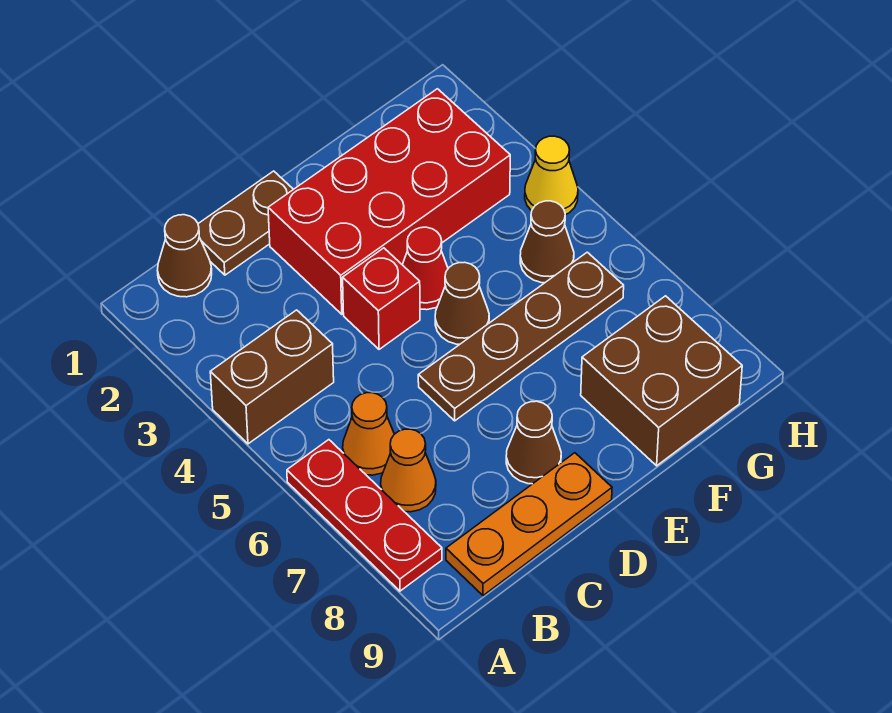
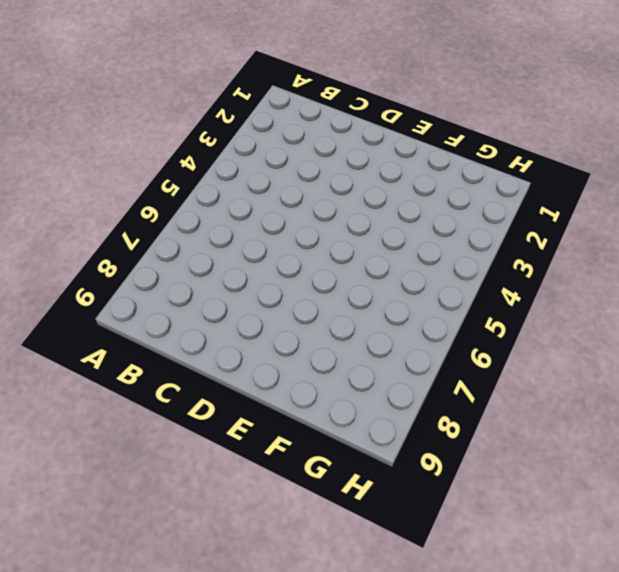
none -> brown brick A4:B4 level 1
none -> red plate A6:A8 level 1
none -> brown cone B1 level 1

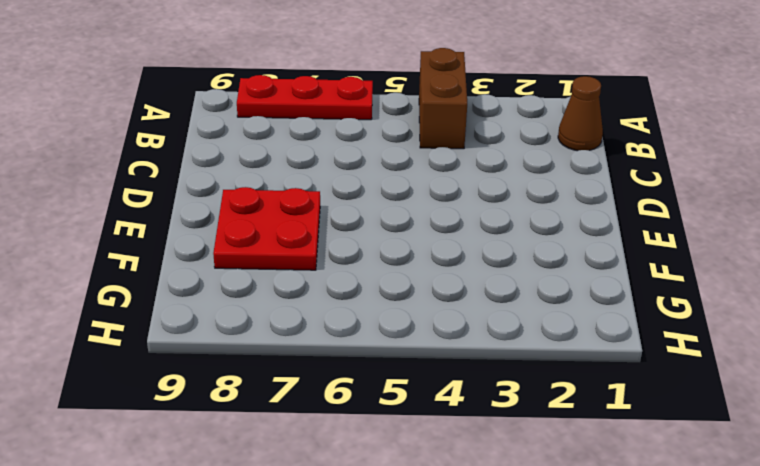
red plate E7:F8 level 1 -> brown brick F8:G9 level 1
none -> orange cone B6 level 1
none -> orange cone B7 level 1
none -> orange plate B9:D9 level 1

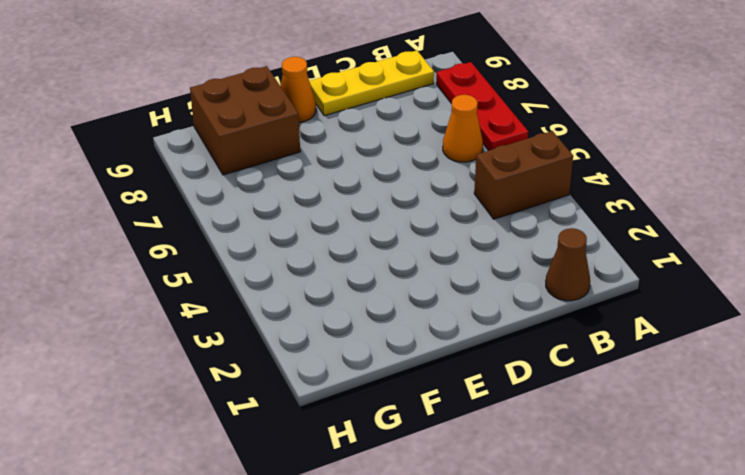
yellow plate B9:D9 level 1 -> orange plate B9:D9 level 1
orange cone E9 level 1 -> orange cone B7 level 1
none -> brown plate C1:D1 level 1
none -> red brick D2:G3 level 1
none -> red brick D4 level 1

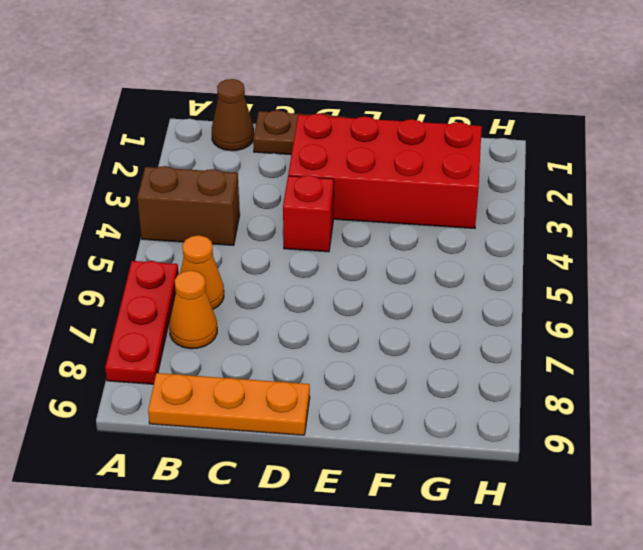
none -> brown plate D6:G6 level 1
none -> brown cone D8 level 1
none -> red cone E4 level 1

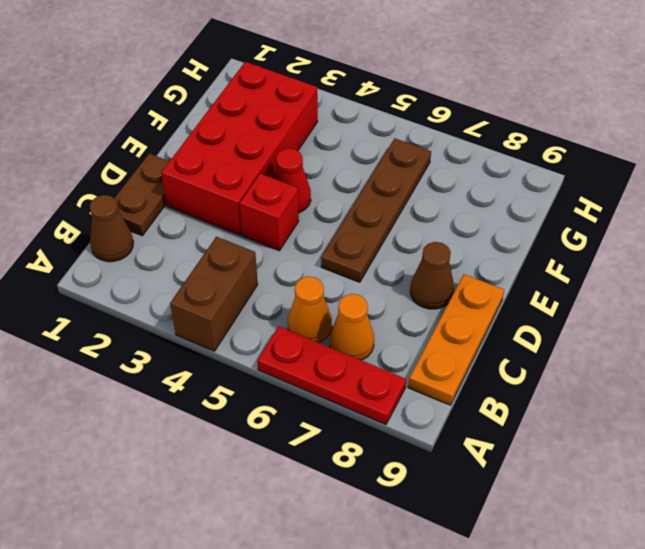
none -> brown cone E5 level 1
none -> brown brick F8:G9 level 1
none -> brown cone G5 level 1

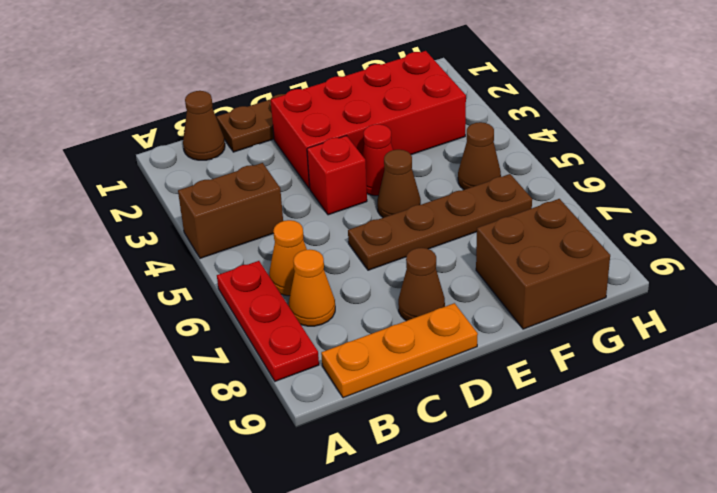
none -> yellow cone H4 level 1

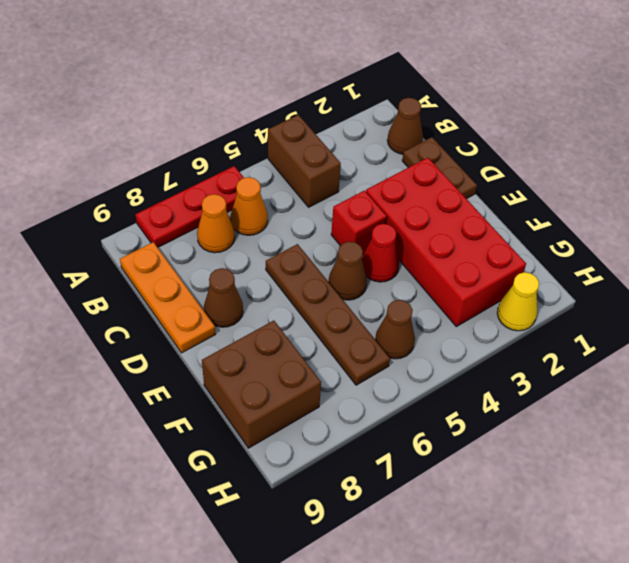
yellow cone H2 level 1 -> yellow cone H4 level 1

